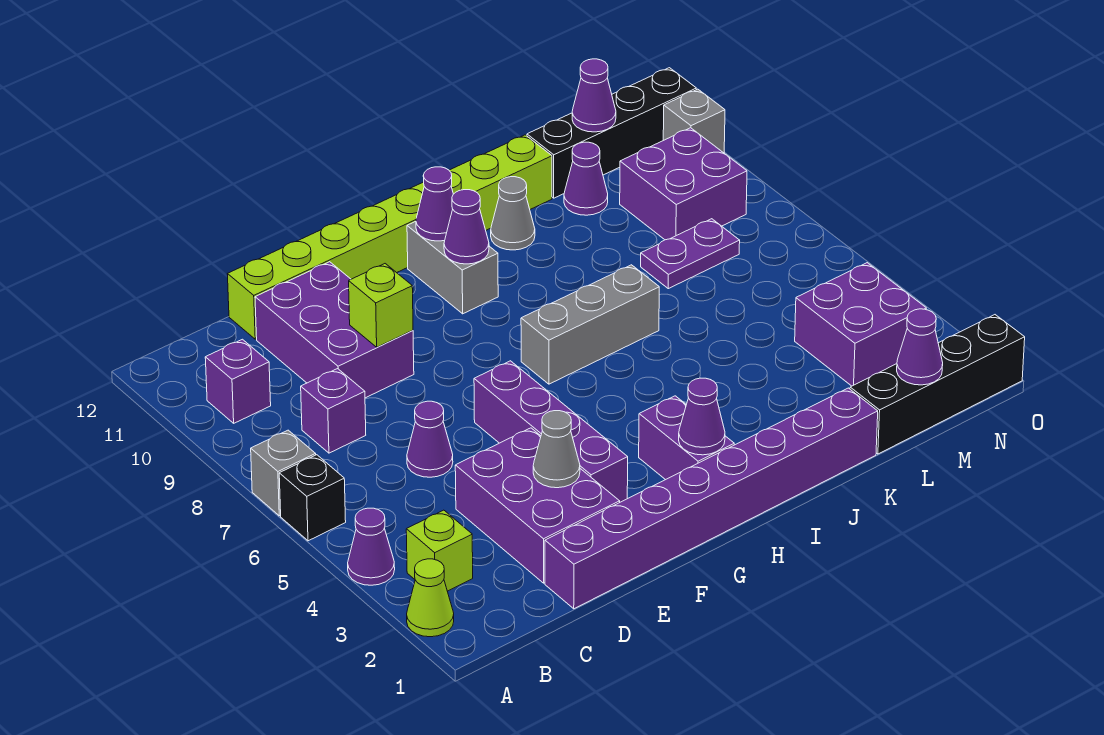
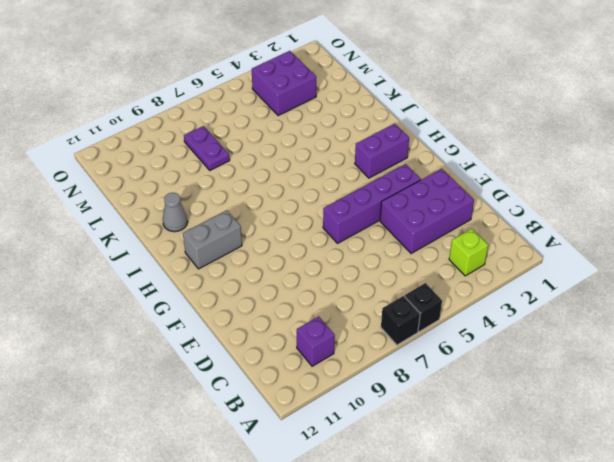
black brick A7 level 1 -> grey brick A7 level 1
none -> lime cone A2 level 1
none -> purple cone A4 level 1
none -> purple brick C8 level 1
none -> purple brick D1:K1 level 1

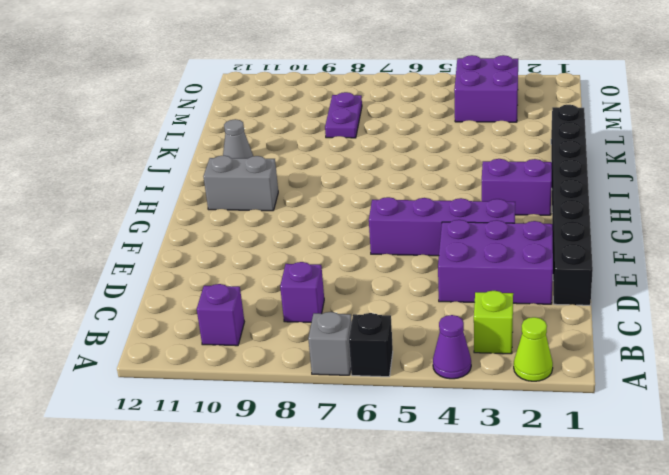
black brick D1:K1 level 1 -> purple brick D1:K1 level 1
none -> purple cone D6 level 1
none -> purple brick D9:E11 level 1
none -> lime brick D12:K12 level 1
none -> grey brick H7:J7 level 1

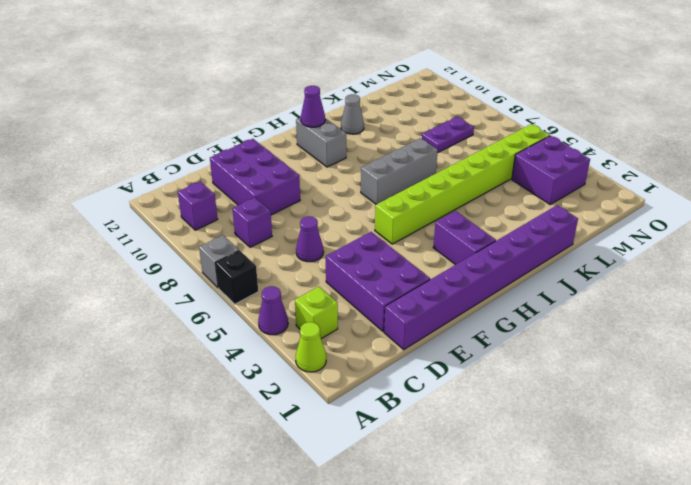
lime brick G5:N5 level 1 -> lime brick D12:K12 level 1
none -> purple brick F3:F6 level 1
none -> black brick L1:O1 level 1
none -> purple cone L11 level 1
none -> black brick L12:O12 level 1

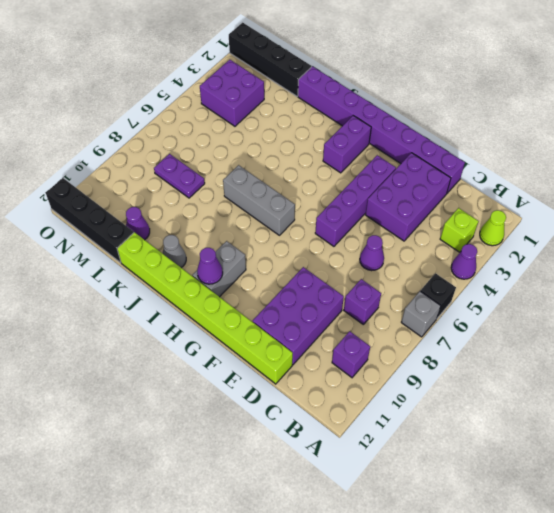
none -> purple brick M9:N10 level 1
none -> grey brick O11 level 1
none -> grey cone E3 level 2
none -> lime brick E9 level 2

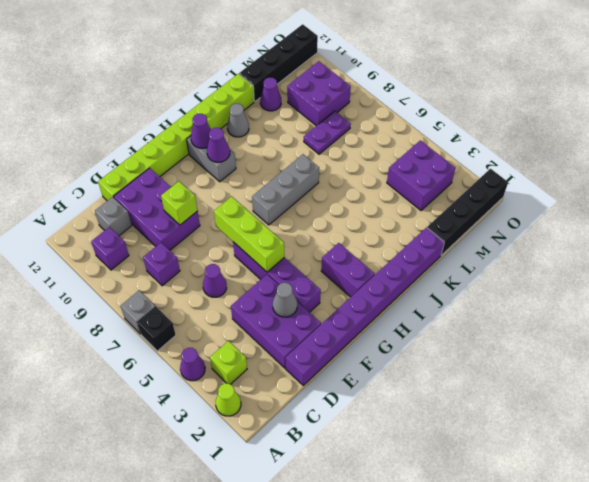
grey brick C11 level 1 -> grey brick O11 level 1
lime brick F5:F7 level 2 -> none
none -> purple cone H2 level 2
none -> purple cone M1 level 2
none -> purple cone M12 level 2

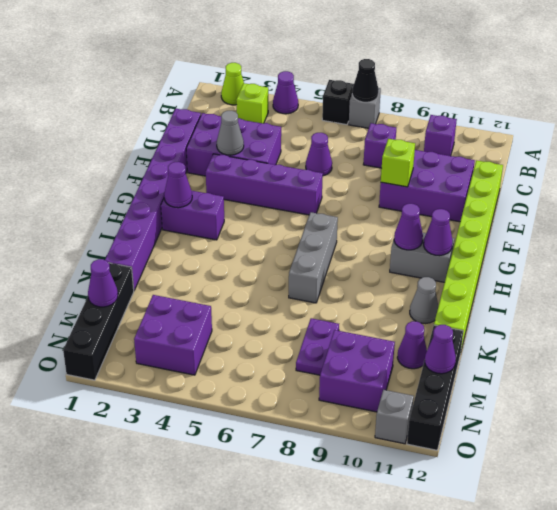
black cone A7 level 2 -> none

